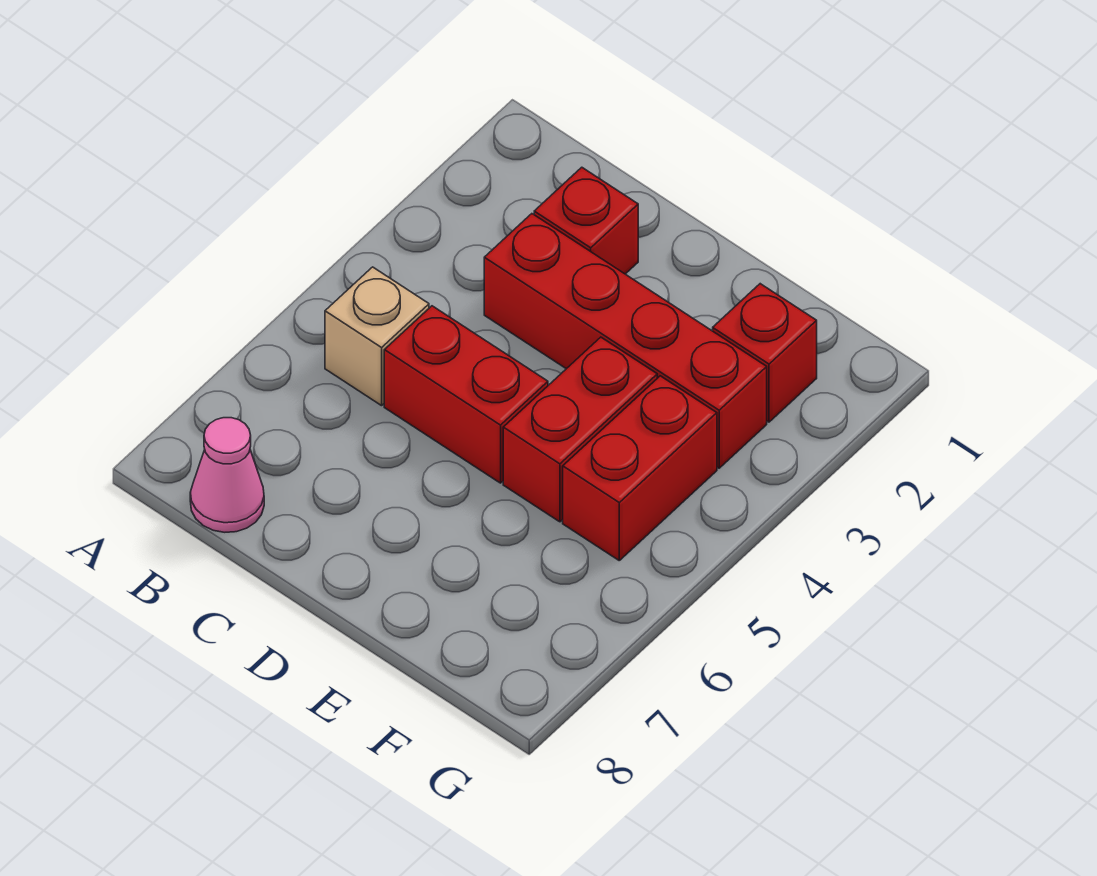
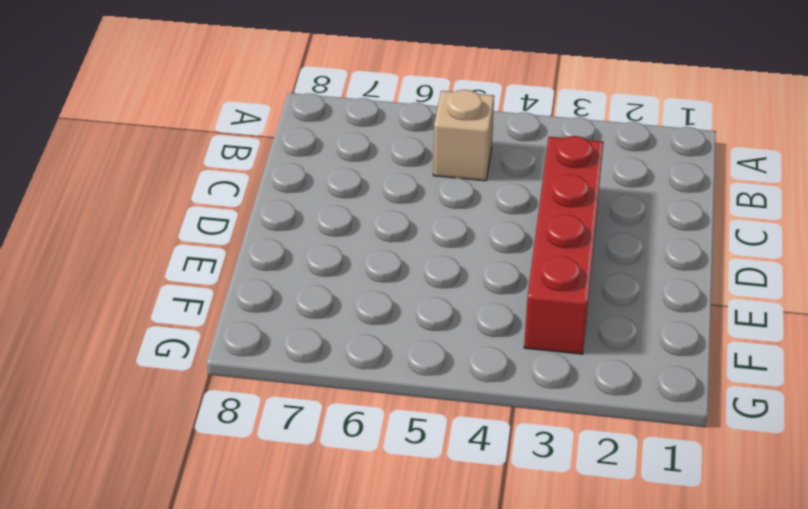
none -> pink cone B8 level 1
none -> red brick C2 level 1

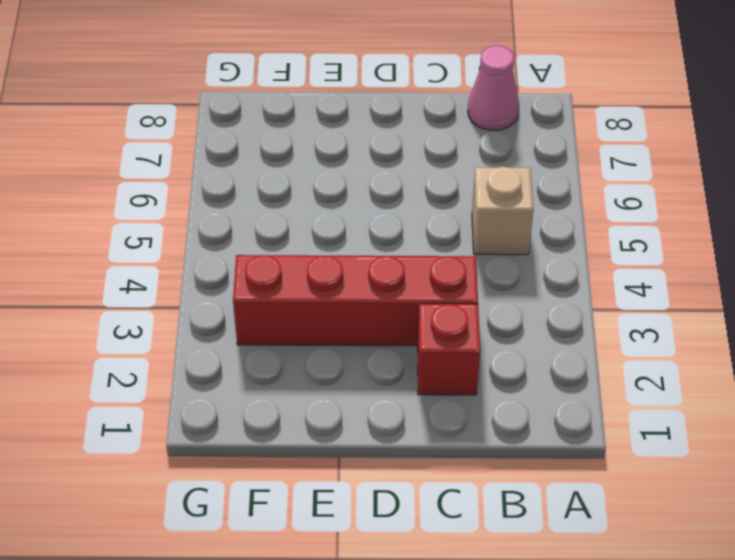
none -> red brick C5:D5 level 1
none -> red brick E4:E5 level 1

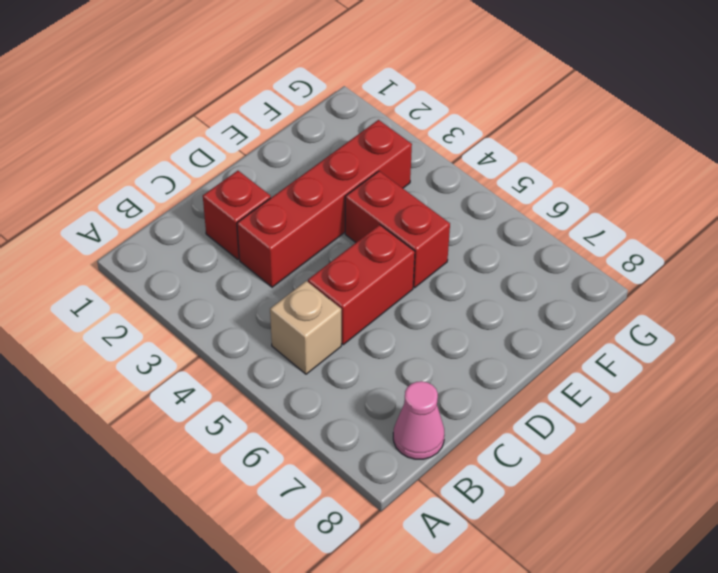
none -> red brick F2 level 1
none -> red brick F4:F5 level 1

